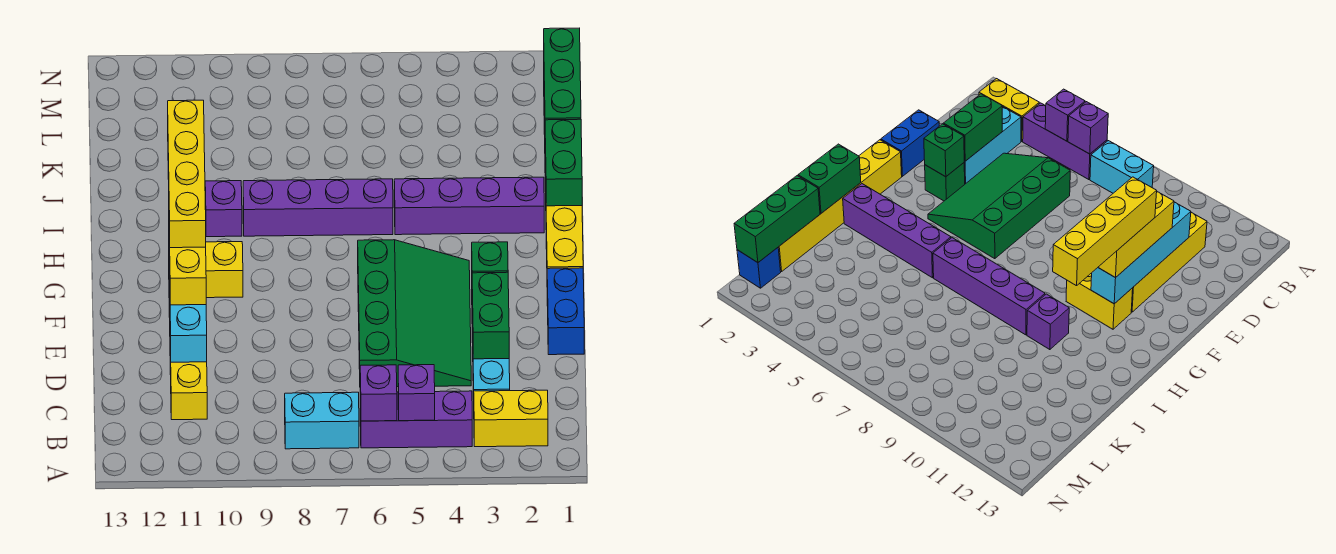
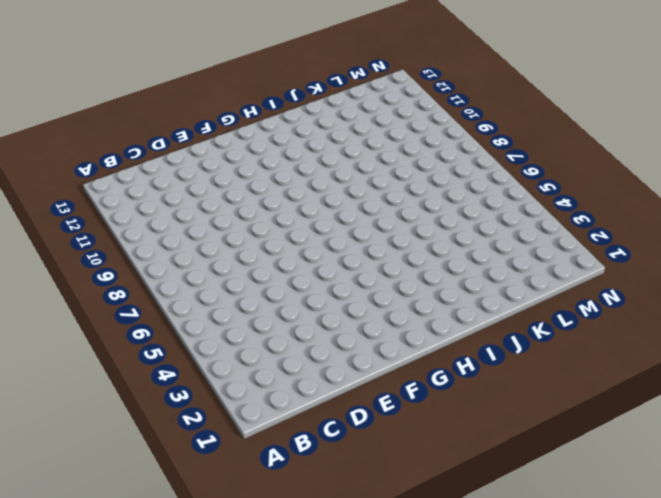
none -> yellow brick B2:B3 level 1
none -> purple brick B4:B6 level 1
none -> cyan brick B7:B8 level 1

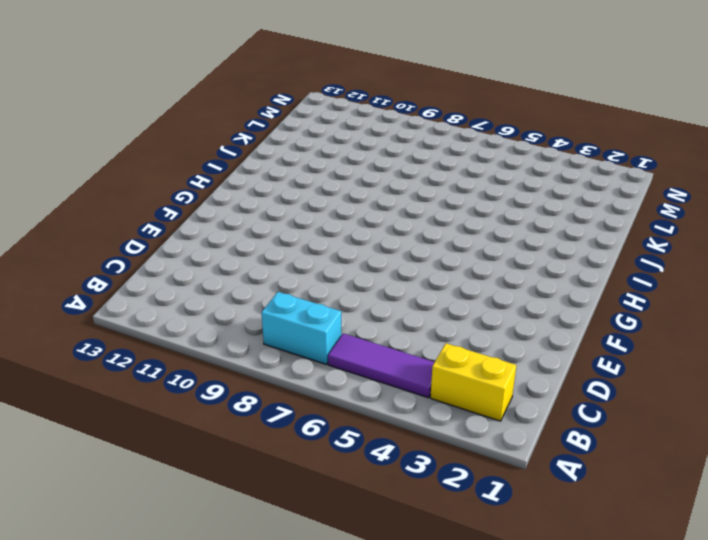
purple tile B4:B6 level 1 -> purple brick B4:B6 level 1
none -> cyan brick C3:E3 level 1
none -> yellow brick C11:F11 level 1
none -> green slope D4:G6 level 1 top 6

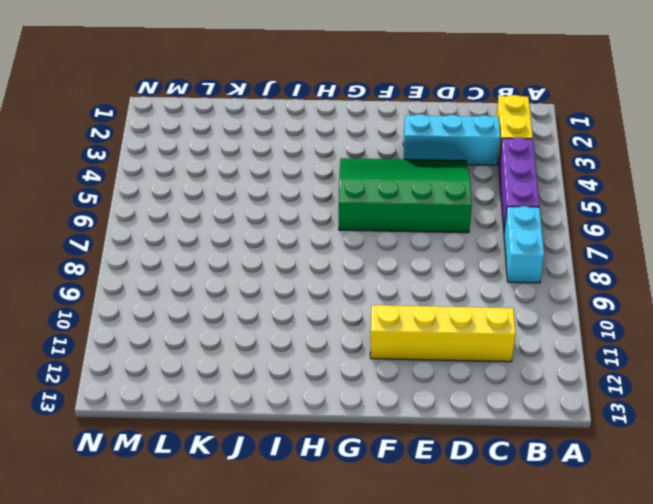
none -> blue brick E1:F1 level 1
none -> green brick F3 level 1
none -> yellow brick G1:L1 level 1

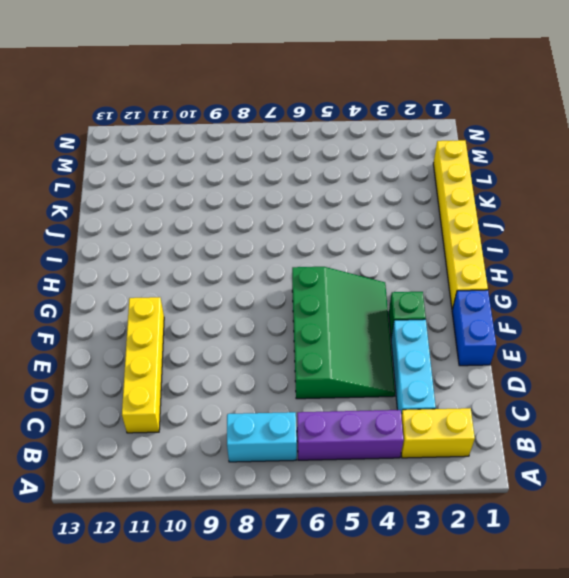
none -> yellow brick G10:G11 level 1
none -> purple brick I2:I5 level 1
none -> purple brick I6:I9 level 1

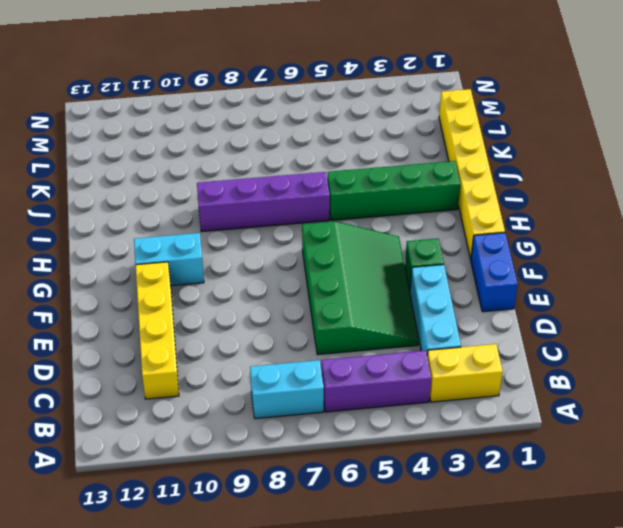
cyan brick G10:G11 level 1 -> yellow brick G10:G11 level 1
green brick I2:I5 level 1 -> purple brick I2:I5 level 1
none -> purple brick I10 level 1
none -> blue brick M1 level 1
none -> purple brick B5 level 2

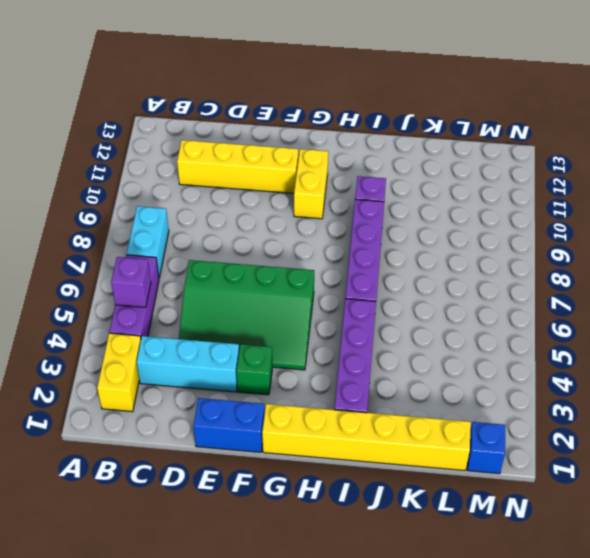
none -> purple brick B6 level 2
none -> green brick D3:E3 level 2
none -> cyan brick D11:G11 level 2

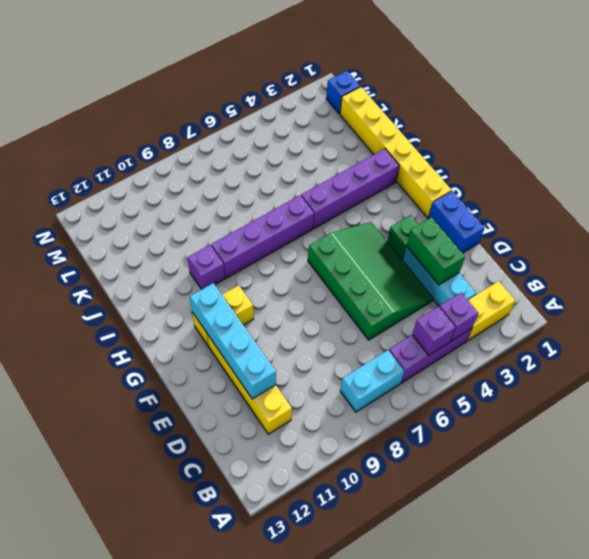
purple brick B4 level 2 -> purple brick B6 level 2
none -> green brick F3 level 2
none -> green brick I1:J1 level 2
none -> green brick K1:M1 level 2

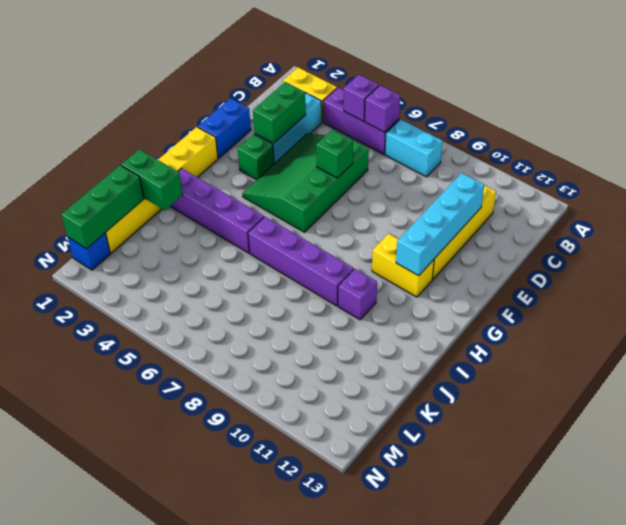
green brick E6 level 2 -> green brick F3 level 2
green brick J1:J2 level 2 -> green brick I1:J1 level 2
none -> yellow brick E11:G11 level 3
none -> yellow brick F11:I11 level 4

